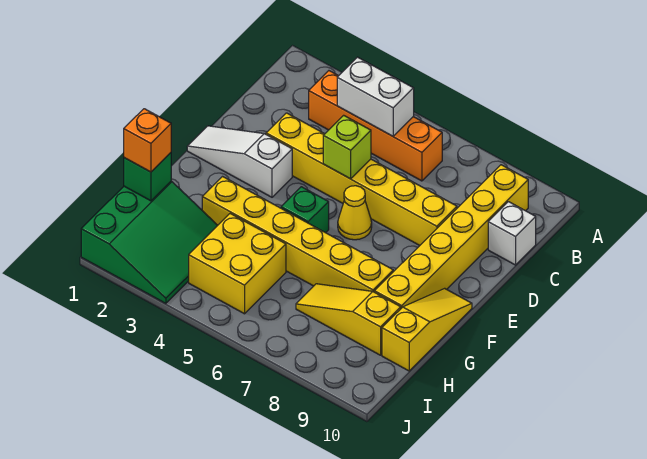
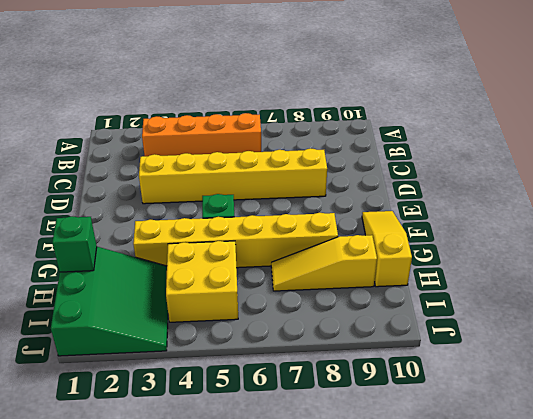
none -> yellow brick B9:G9 level 1
none -> white brick C10 level 1
none -> white slope E1:E3 level 1 top 3

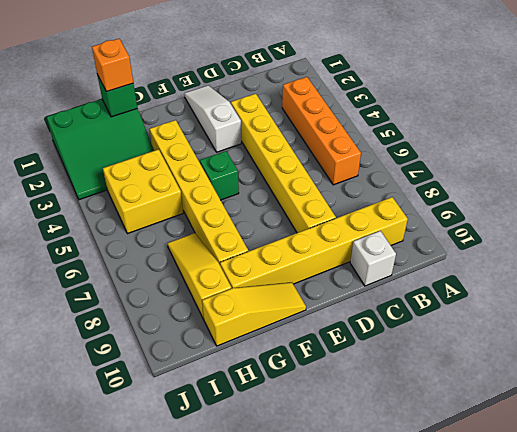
none -> yellow cone E6 level 1
none -> white brick B4:B5 level 2
none -> lime brick D5 level 2

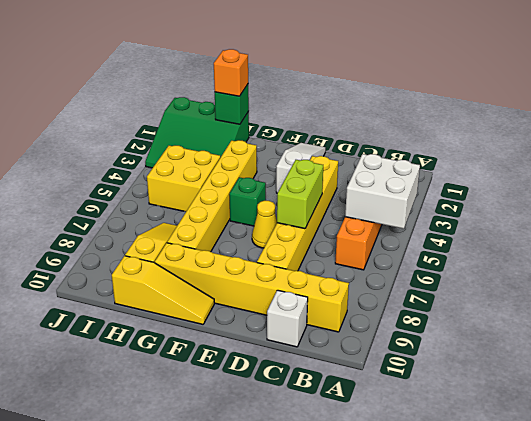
white brick A4:B5 level 2 -> white brick B4:B5 level 2
lime brick D5:D6 level 2 -> lime brick D5 level 2

